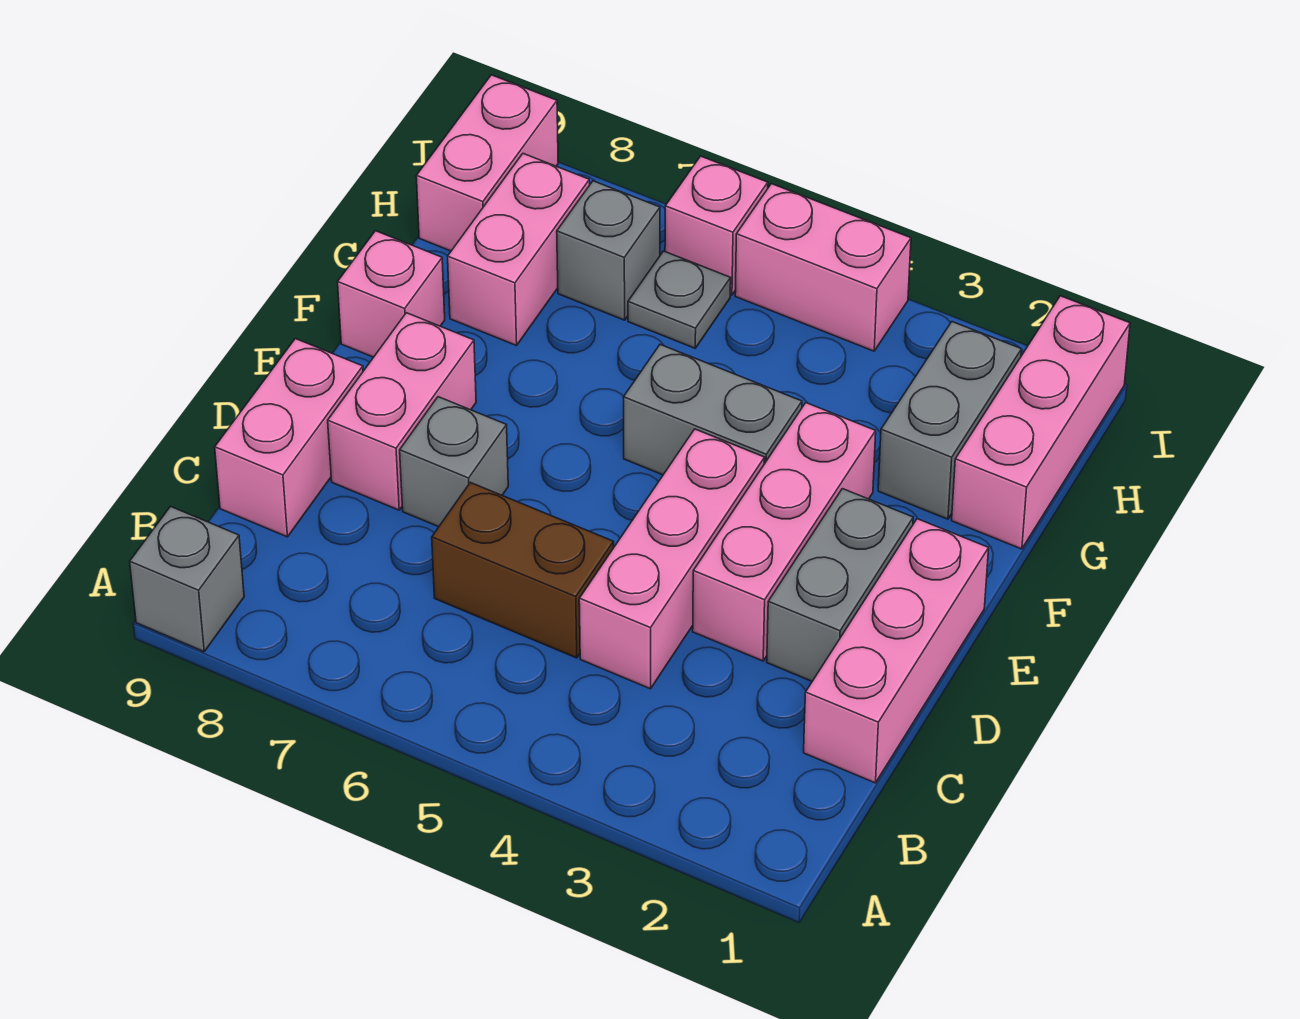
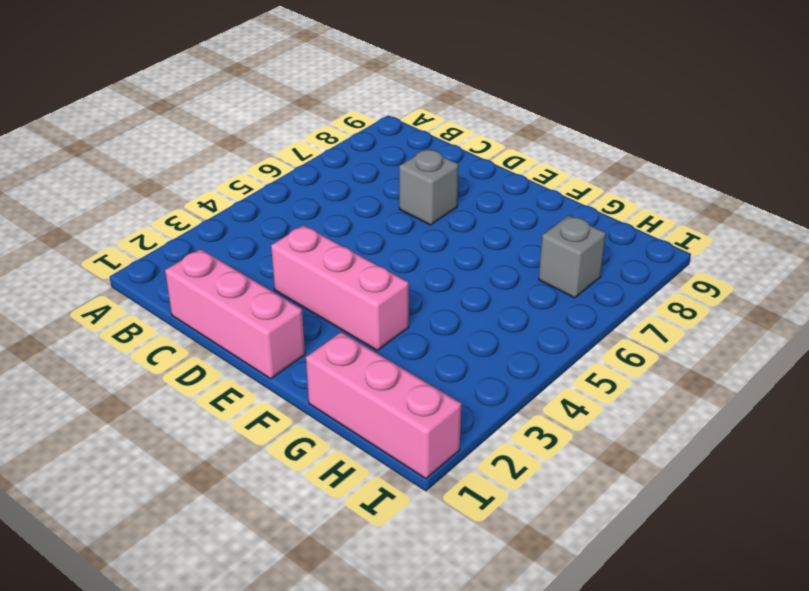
none -> grey brick A9 level 1
none -> pink brick C4:E4 level 1
none -> brown brick C5:C6 level 1

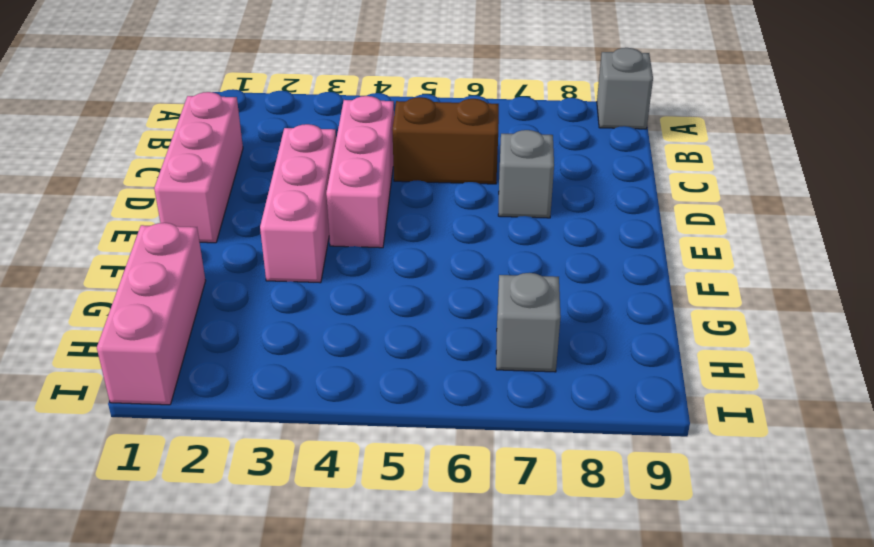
none -> pink brick C9:D9 level 1
none -> grey brick D2:E2 level 1
none -> pink brick D8:E8 level 1

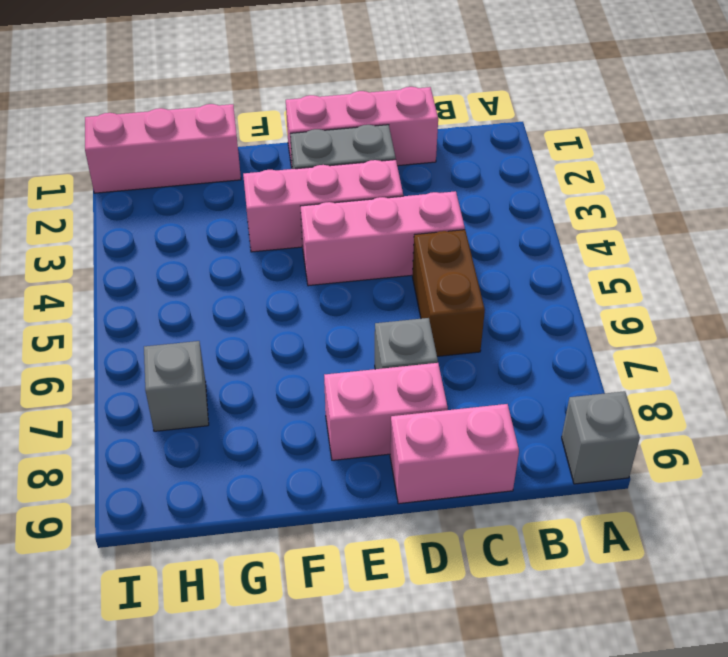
none -> grey brick F4:F5 level 1
none -> pink brick F9 level 1
none -> grey brick G2:H2 level 1

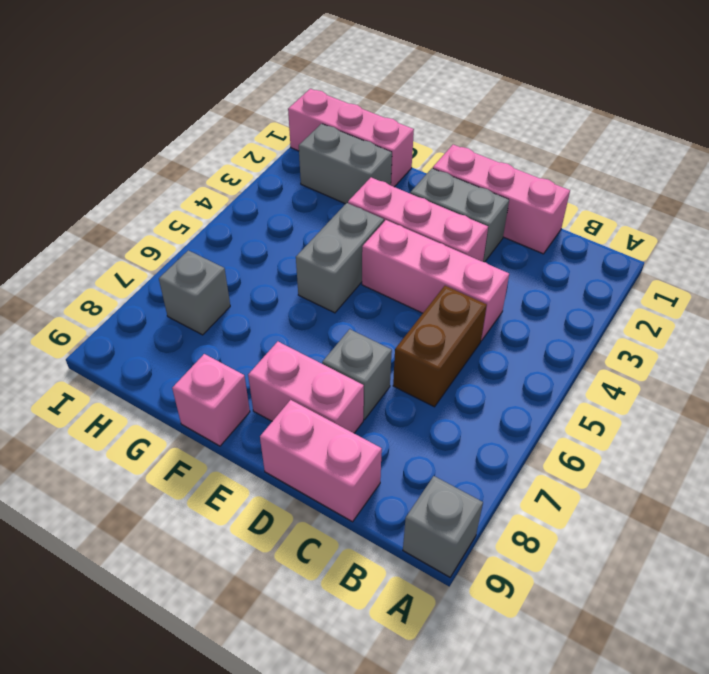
none -> pink brick G8:H8 level 1
none -> grey plate H6 level 1
none -> pink brick H9:I9 level 1

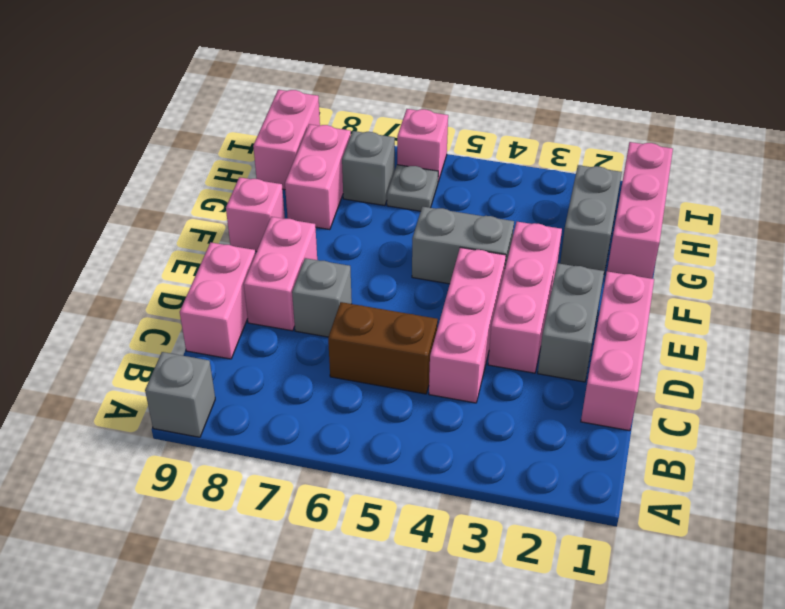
none -> pink brick I4:I5 level 1

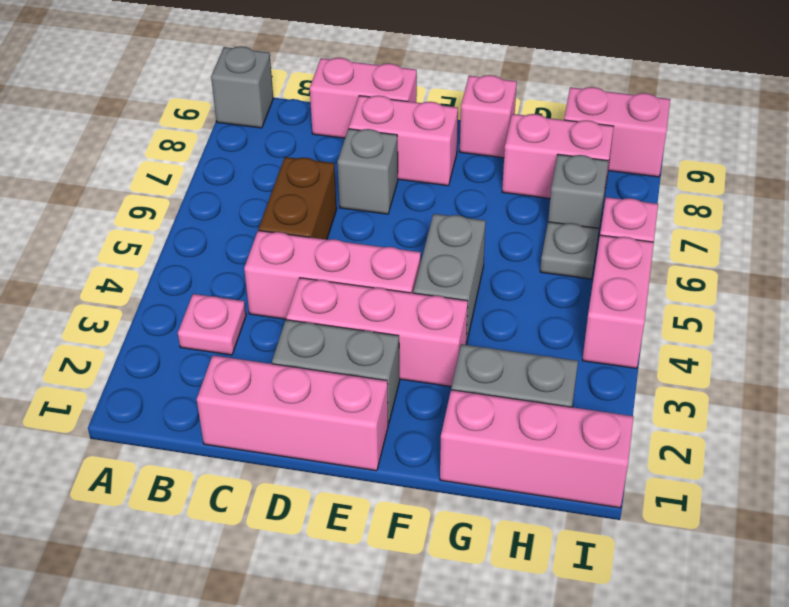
pink plate B3 level 1 -> none

